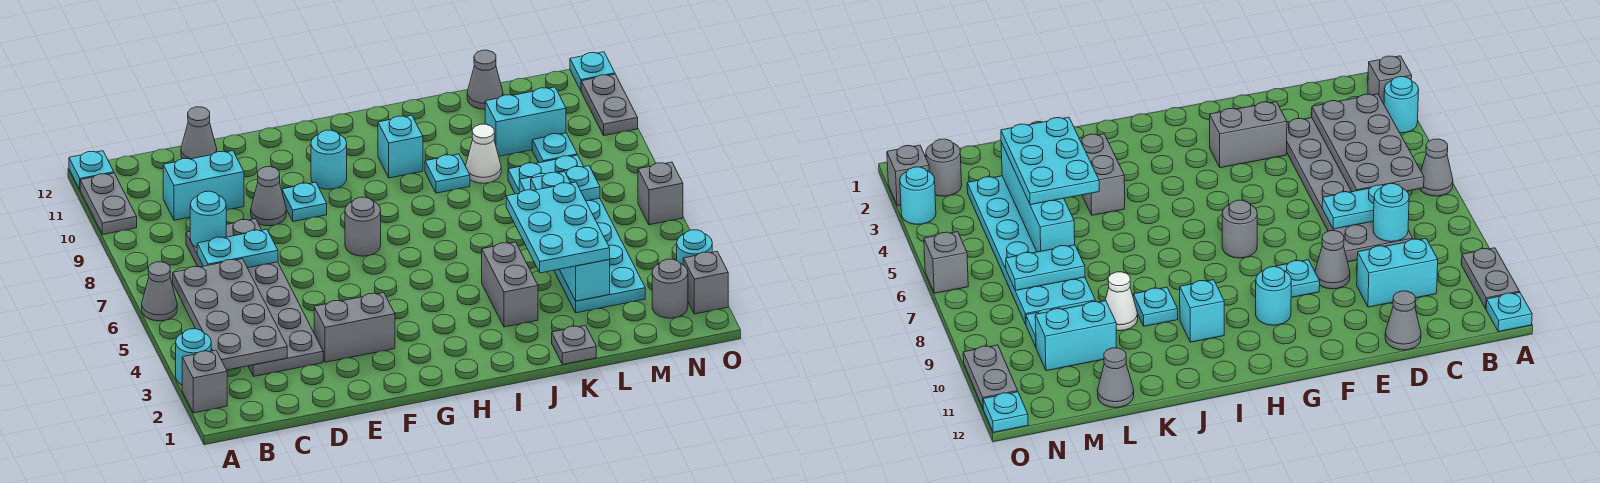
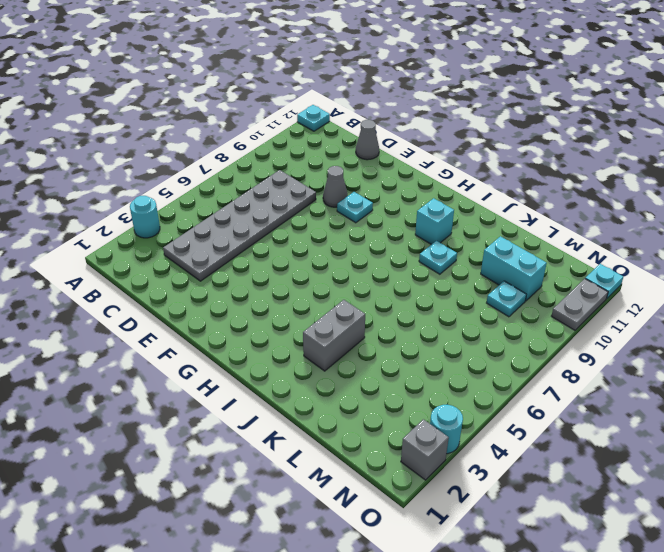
none -> grey brick A2 level 1
none -> grey cone A6 level 1
none -> grey plate A10:A11 level 1
none -> cyan brick C10:D10 level 1

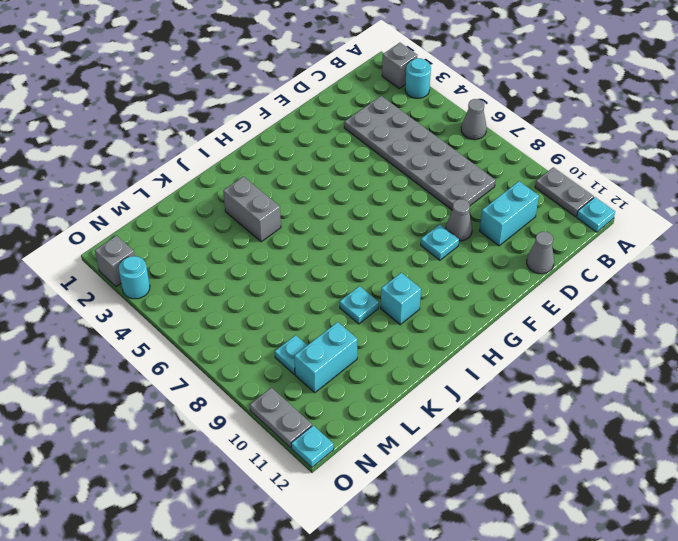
none -> grey brick E3:F3 level 1
none -> grey round brick G7 level 1
none -> cyan round brick G10 level 1
none -> grey plate K1 level 1

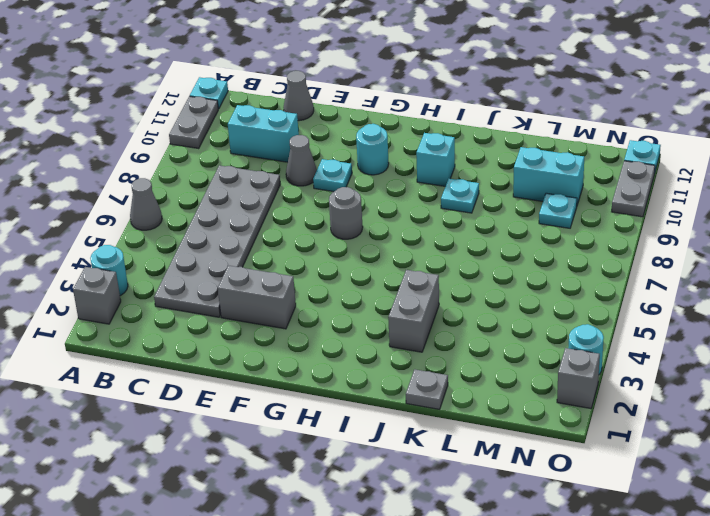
none -> white cone K9 level 1
none -> cyan plate L3:M8 level 1
none -> grey cone L12 level 1
none -> grey round brick N2 level 1

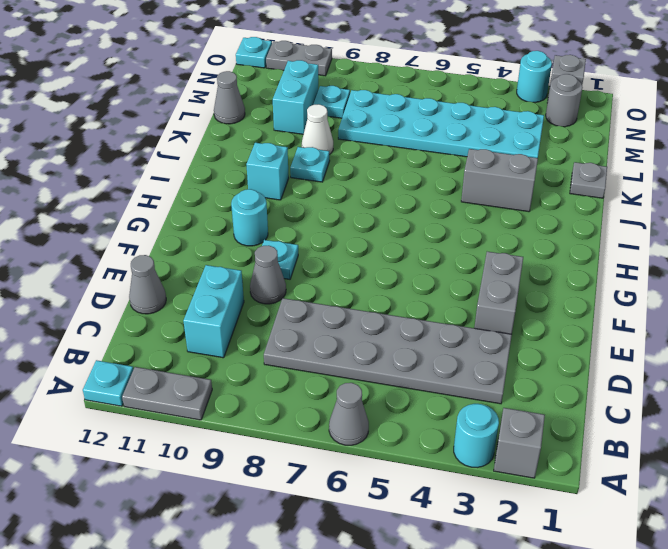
none -> grey round brick G7 level 1
none -> grey brick O6 level 1
none -> grey plate B3:C6 level 2
none -> cyan plate C7:D7 level 2

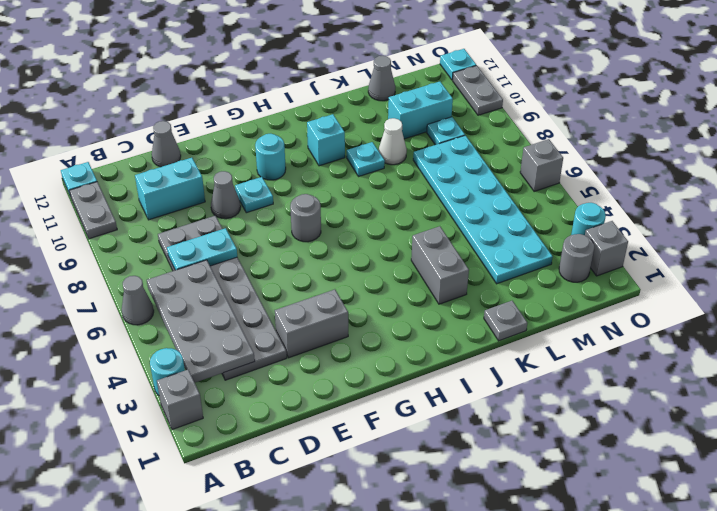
none -> cyan round brick C8 level 2
none -> cyan brick L3:L6 level 2
none -> cyan plate L7:M7 level 2
none -> cyan plate K3:L5 level 3

